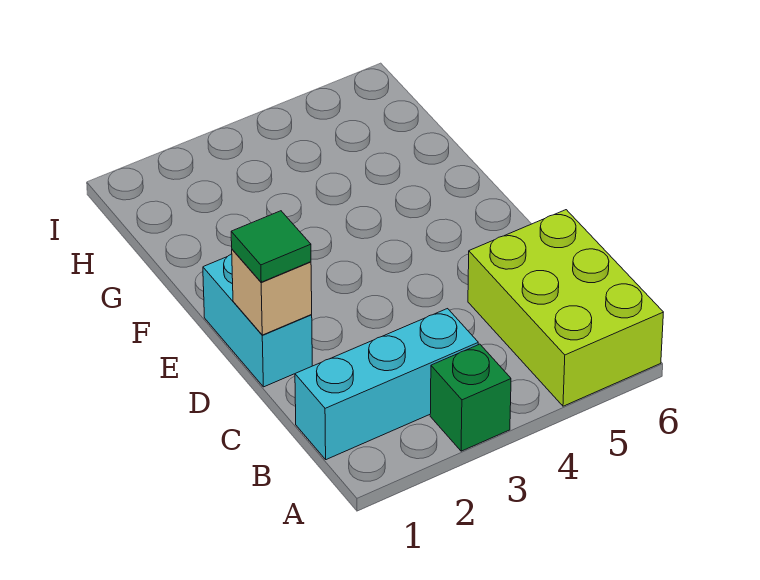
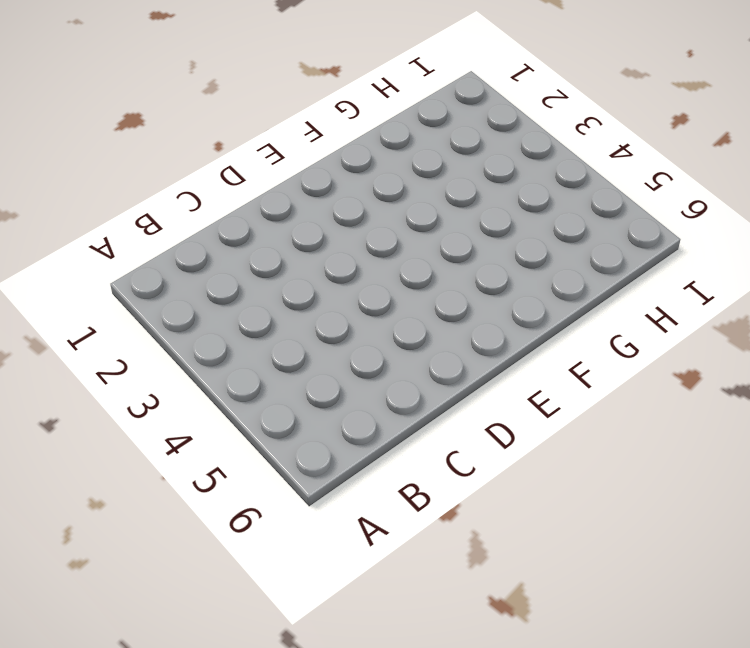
none -> green brick A3 level 1
none -> lime brick A5:C6 level 1

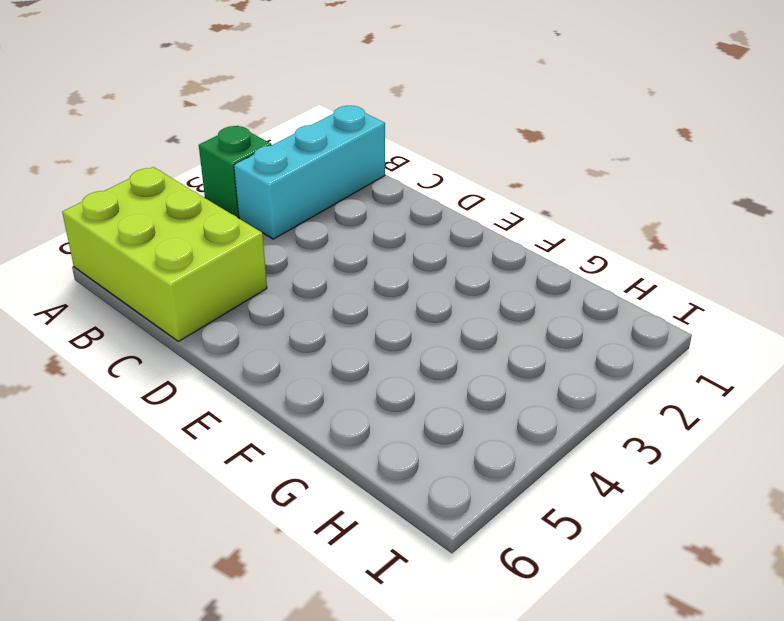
none -> cyan brick D1:E1 level 1
none -> tan brick D1 level 2

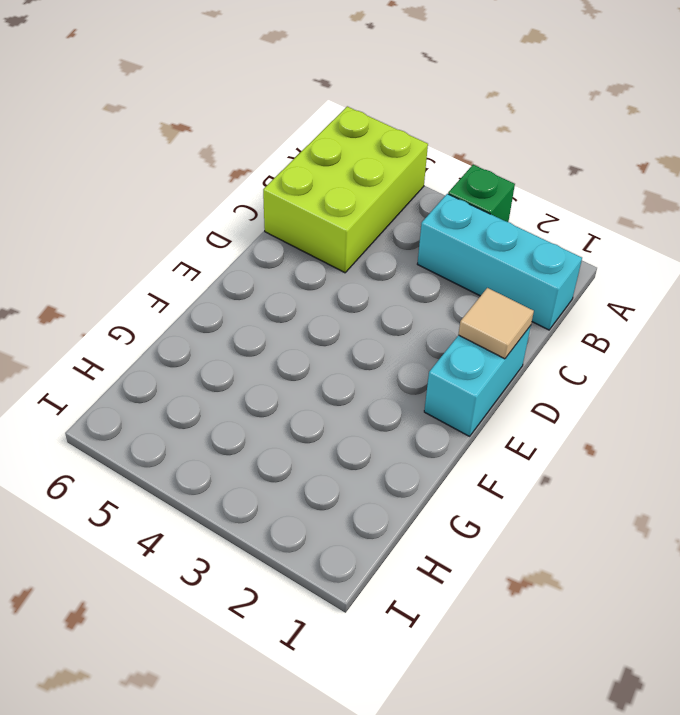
tan tile D1 level 2 -> tan brick D1 level 2
none -> green tile D1 level 3

